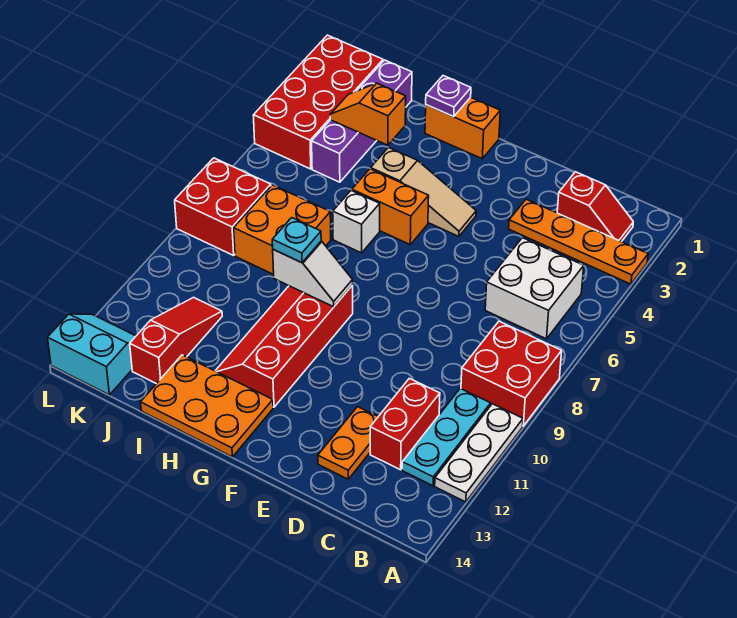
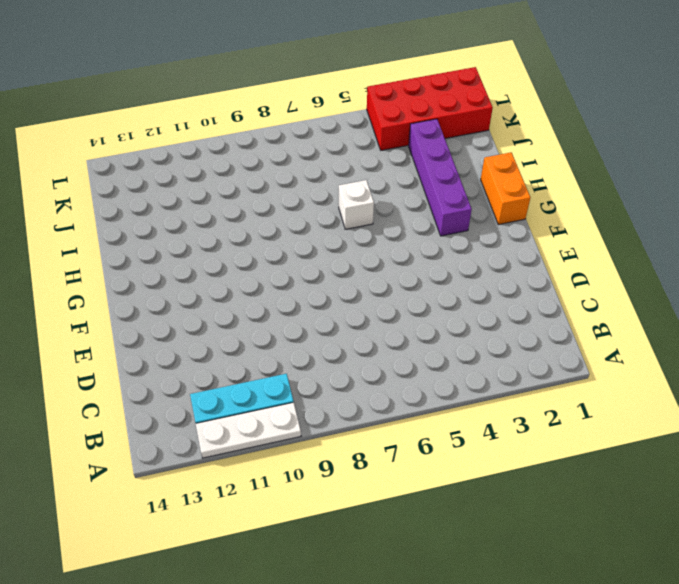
purple brick G3:J3 level 1 -> purple brick J1:J4 level 1
none -> orange plate A3:D3 level 1
none -> red brick A8:B9 level 1
none -> red slope B2:C2 level 1 top C

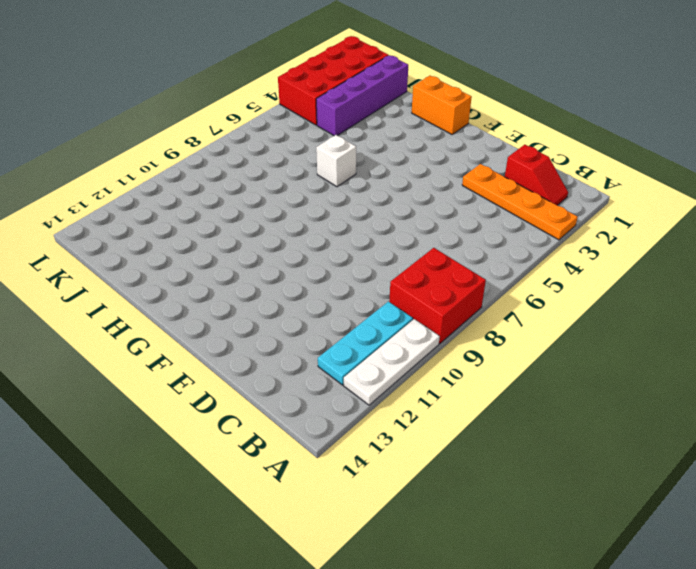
none -> white brick B5:C6 level 1
none -> red brick C11:C12 level 1
none -> orange plate D12:D13 level 1

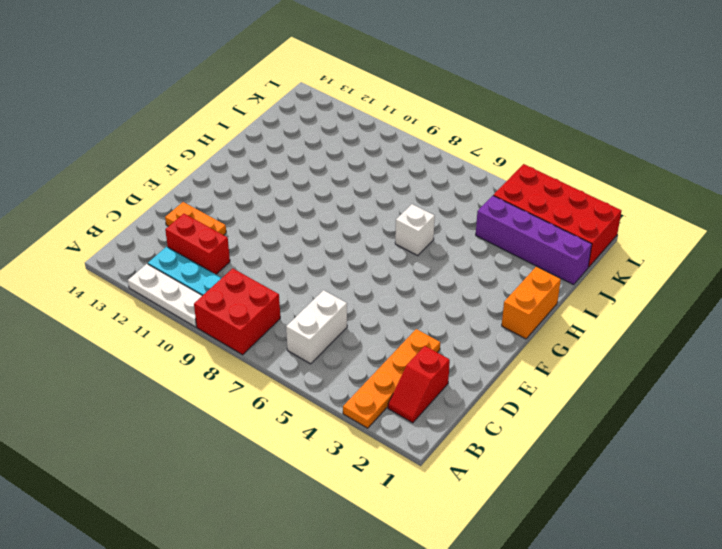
white brick B6:C6 level 1 -> white brick B5:C6 level 1
none -> tan slope F4:H4 level 1 top H
none -> orange brick G5:H5 level 1
none -> red slope G9:H12 level 1 top G

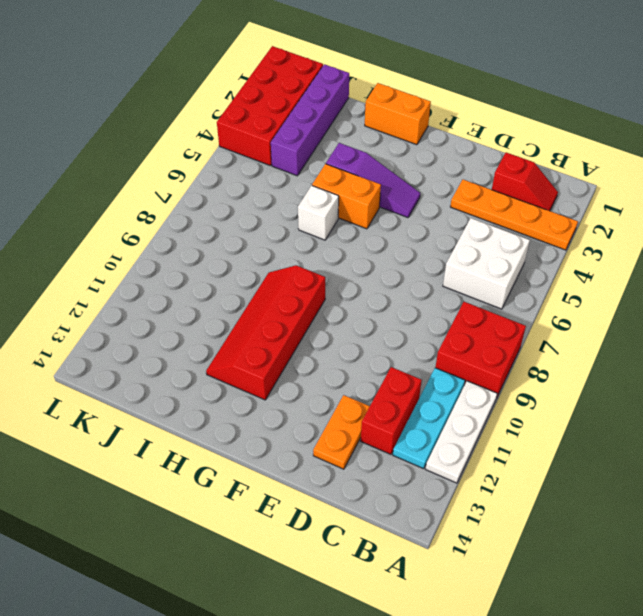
purple slope F4:H4 level 1 top H -> tan slope F4:H4 level 1 top H
none -> orange plate G13:I14 level 1
none -> orange brick I7:J8 level 1
none -> red slope J11:J13 level 1 top 13

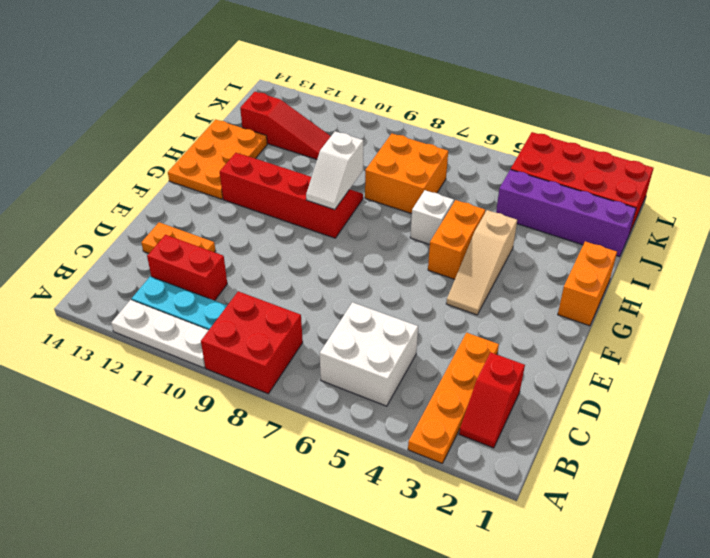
none -> red brick K7:L8 level 1
none -> cyan slope K13:L14 level 1 top 14
none -> purple plate H1 level 2

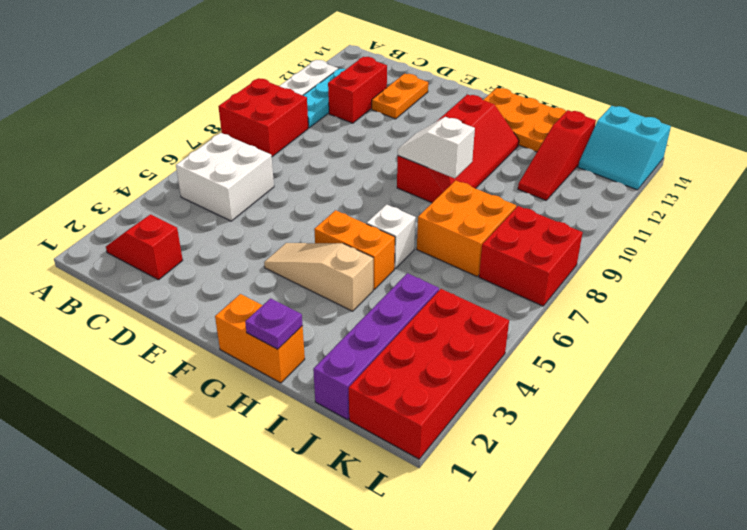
none -> orange plate A3:D3 level 1
none -> orange slope I3:J3 level 2 top I
none -> cyan plate H9 level 3

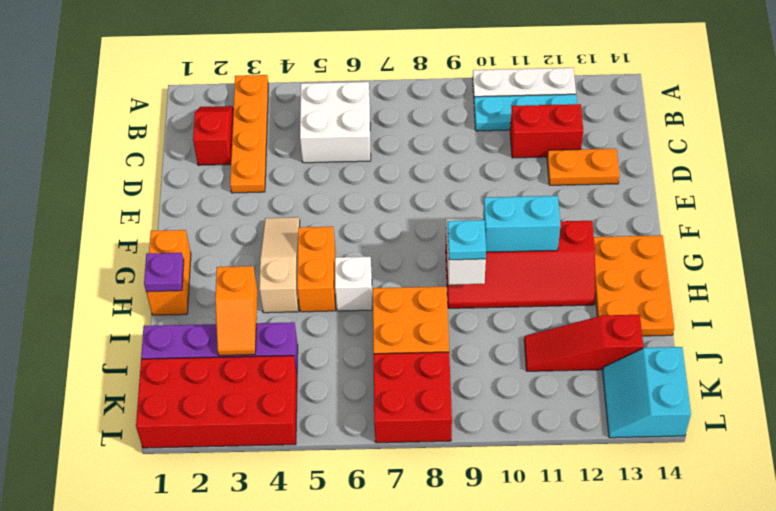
cyan brick G10:G11 level 2 -> none
none -> red brick A8:B9 level 1

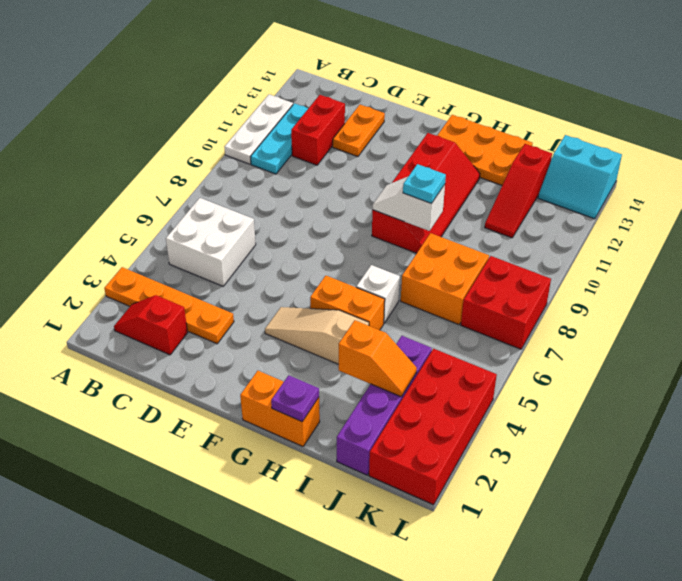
none -> red brick A8:B9 level 1

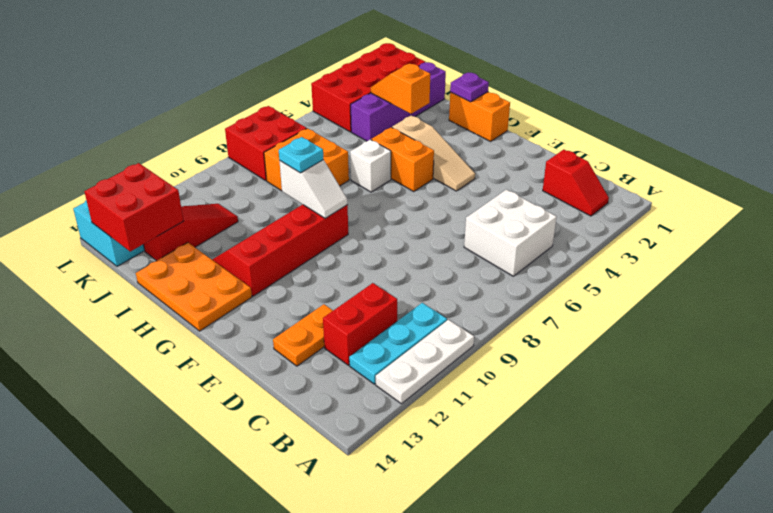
red brick J13:K14 level 2 -> red brick A8:B9 level 1
none -> orange plate A3:D3 level 1

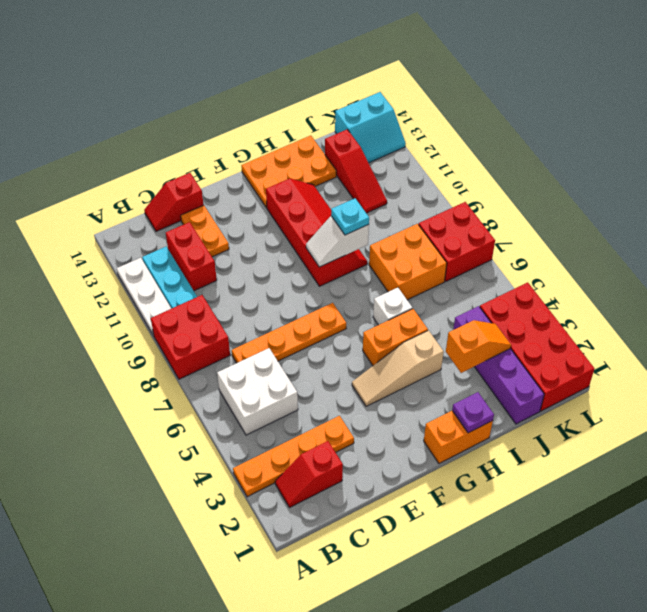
orange plate C7:F7 level 1 -> none
red slope C14:D14 level 1 top D -> none

